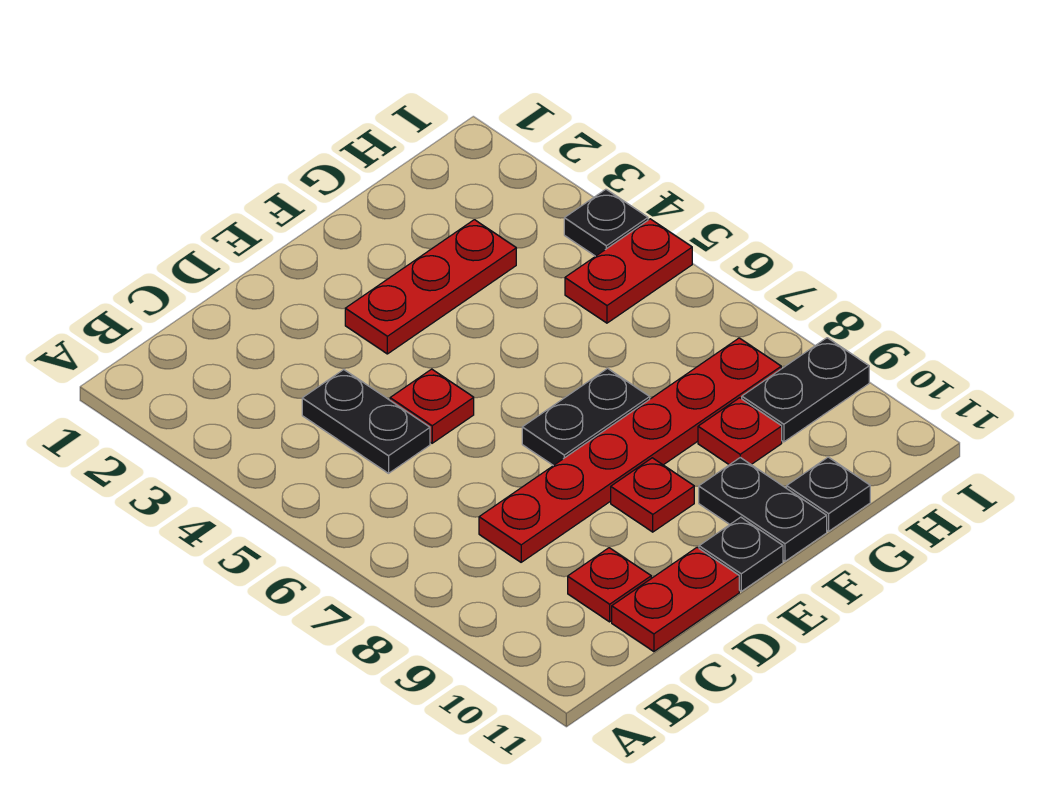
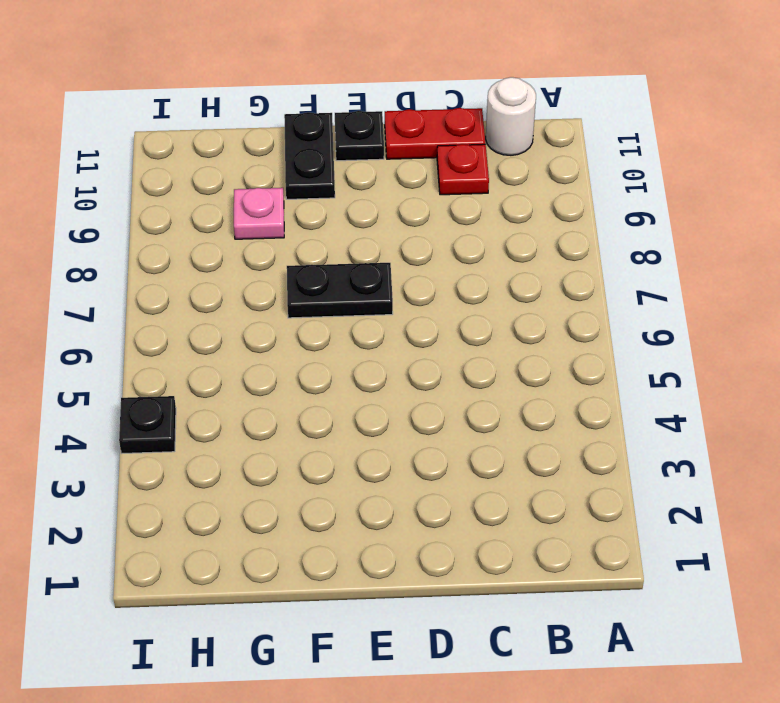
white round brick B11 level 1 -> none
pink plate G9 level 1 -> red plate G9 level 1
none -> black plate C4:C5 level 1
none -> red plate C8:H8 level 1
none -> red plate D5 level 1

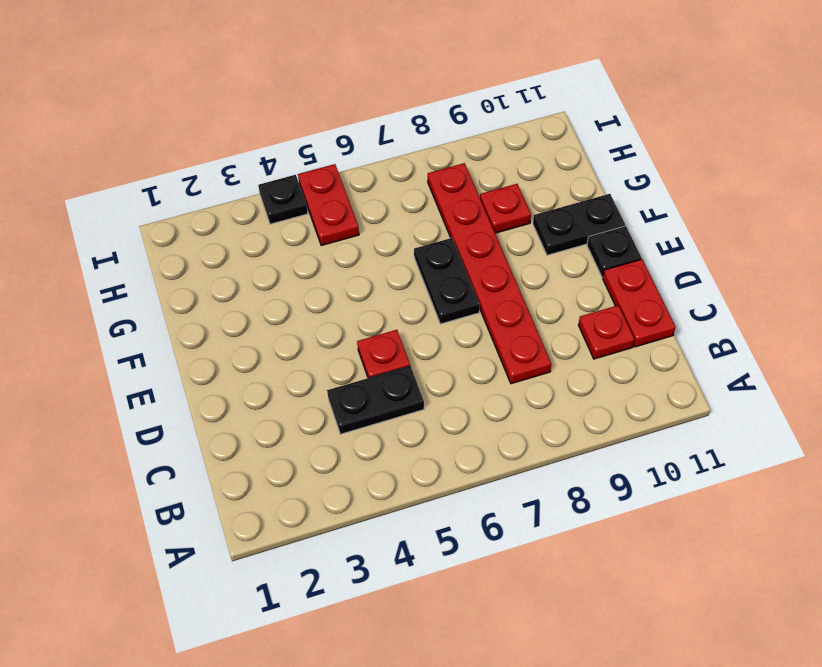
none -> red plate E3:G3 level 1
none -> red plate E9 level 1
none -> black plate G11 level 1

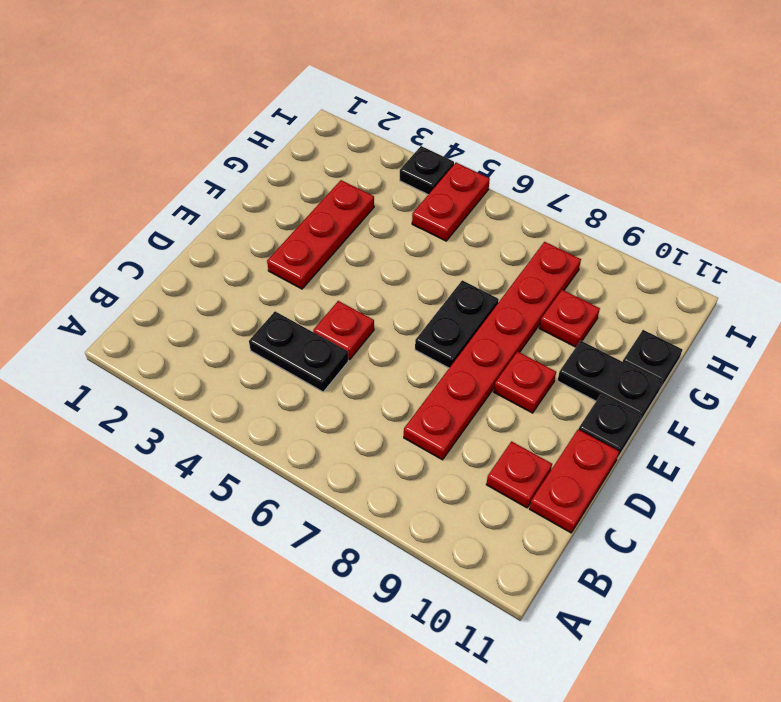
none -> black plate H9:I9 level 1

